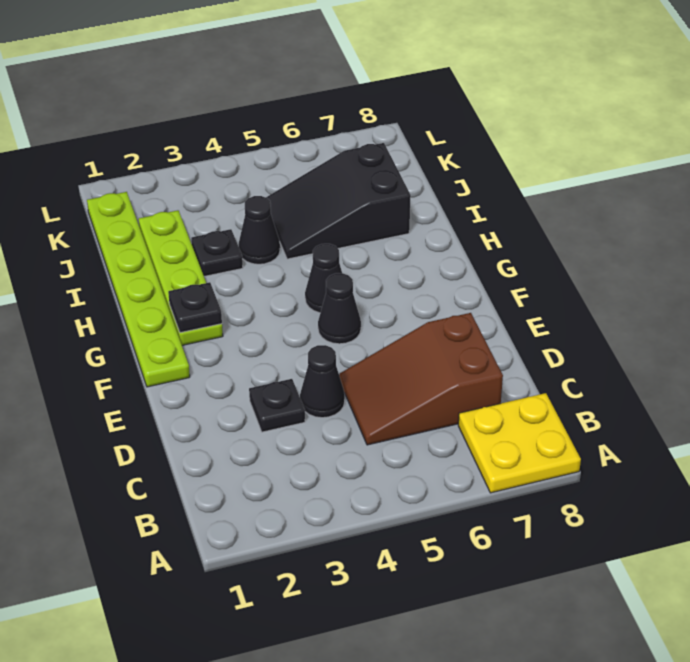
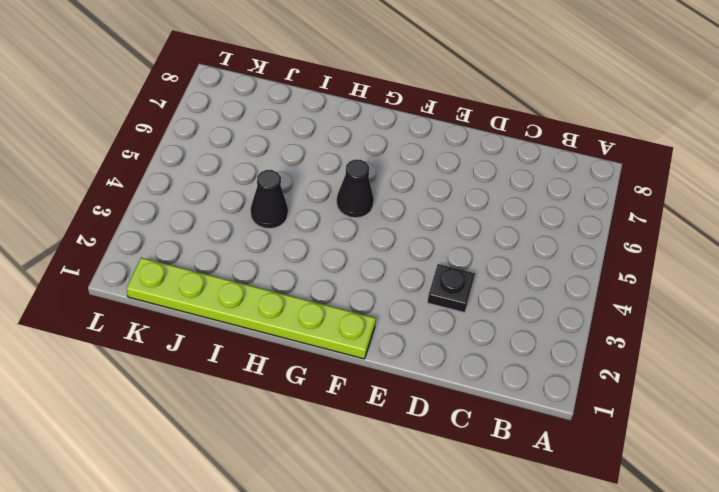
none -> yellow plate A7:B8 level 1
none -> brown slope C5:D7 level 1 top 7
none -> black cone D4 level 1

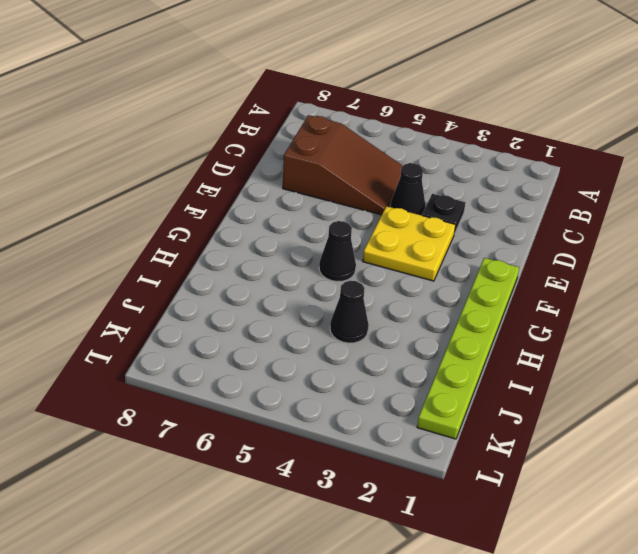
yellow plate E3:F4 level 1 -> yellow plate A7:B8 level 1
none -> black cone F5 level 1
none -> lime plate G2:J2 level 1
none -> black plate I3 level 1

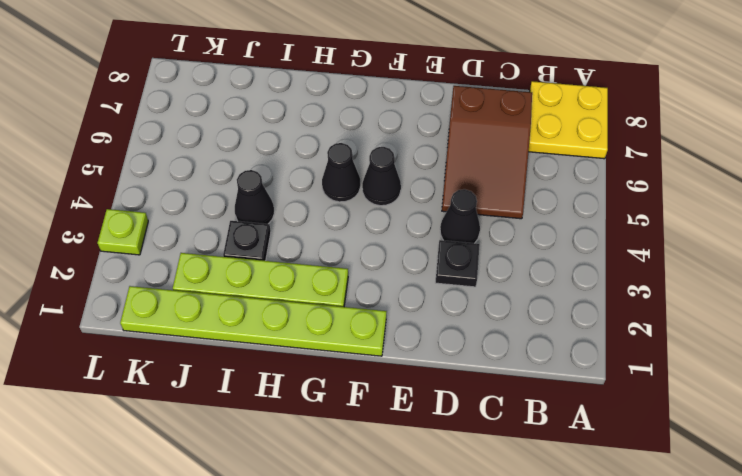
lime plate L3 level 1 -> none
none -> black slope I5:J7 level 1 top 7
none -> black plate G2 level 2

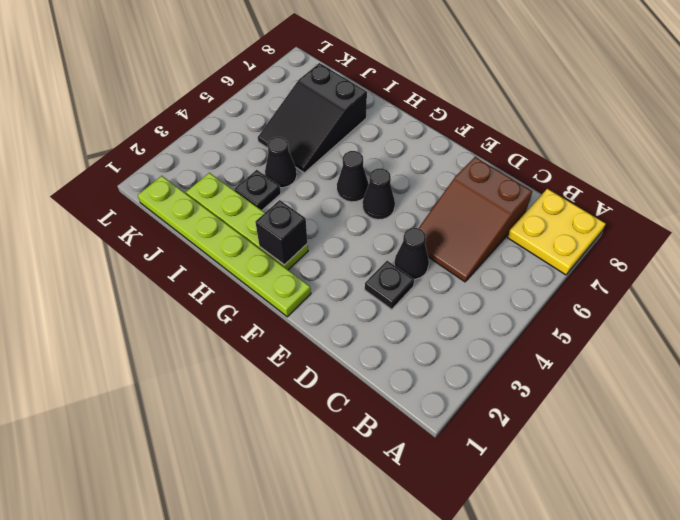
black brick G2 level 2 -> black plate G2 level 2

